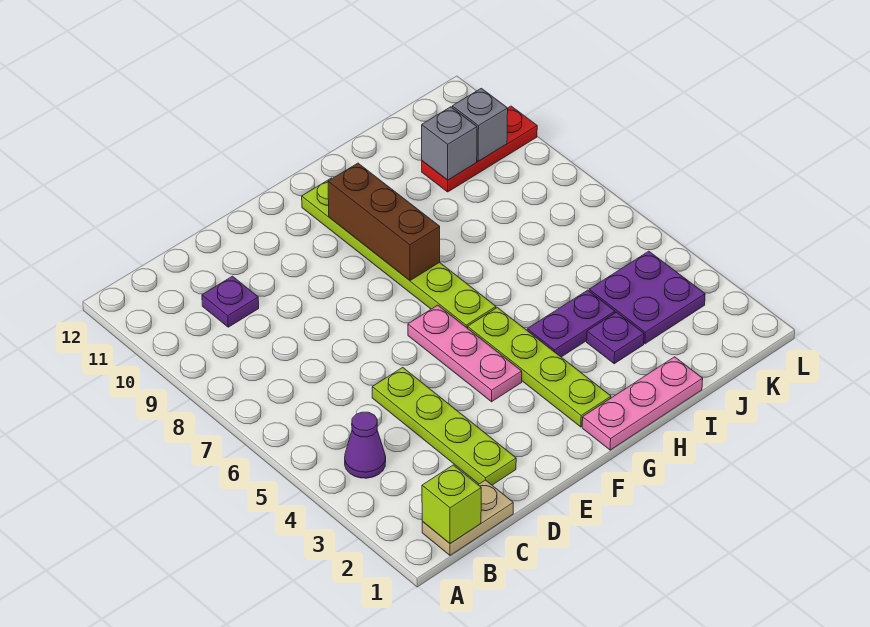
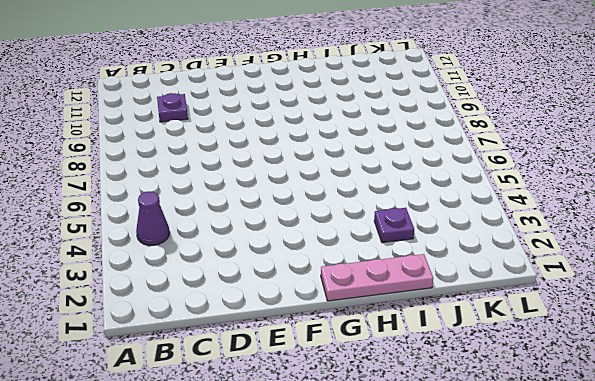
none -> tan plate B1:C1 level 1
none -> lime plate D2:D5 level 1
none -> pink plate F4:F6 level 1

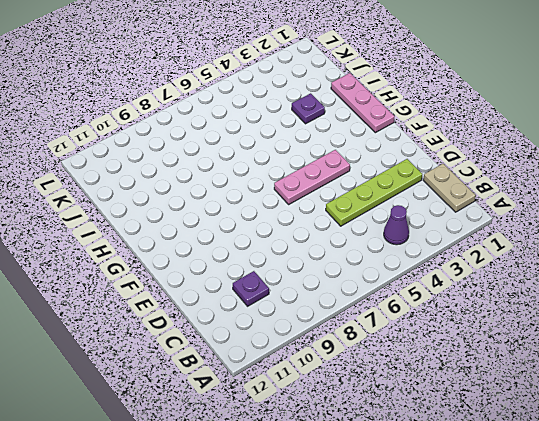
none -> lime plate G2:G5 level 1
none -> lime plate G6:G11 level 1
none -> purple plate H4:I4 level 1

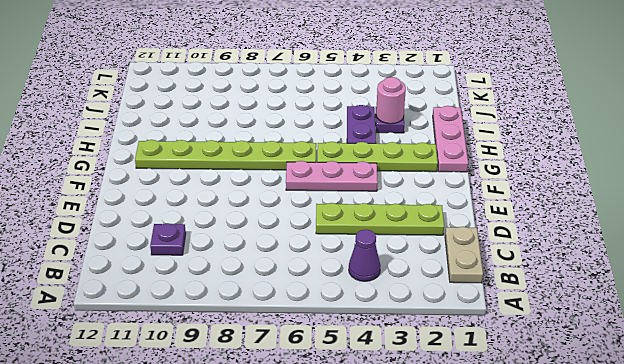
pink round brick I3 level 2 -> none
none -> purple plate J3:K4 level 1
none -> red plate J10:L10 level 1
none -> lime brick B1 level 2

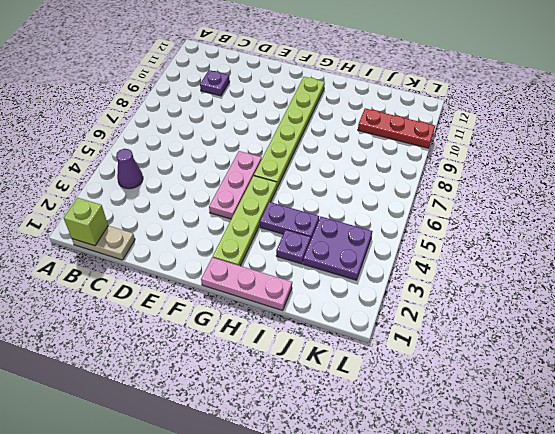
none -> lime plate D2:D5 level 1
none -> brown brick G8:G10 level 2
none -> grey brick J10 level 2

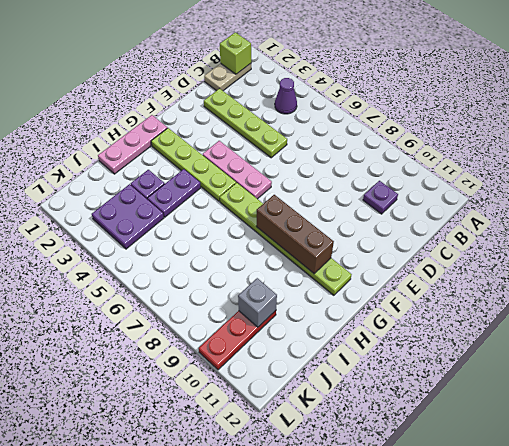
none -> grey brick K10 level 2

